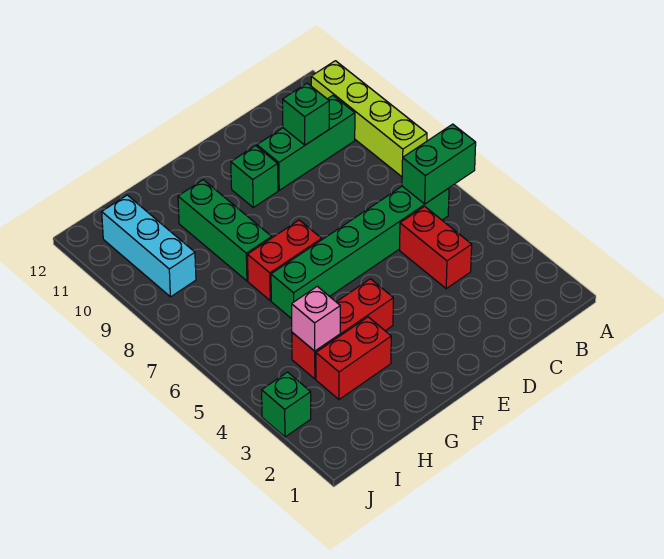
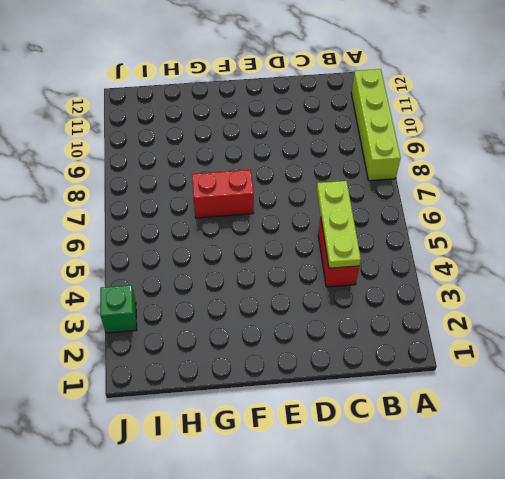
lime plate C4:C6 level 2 -> none
none -> green brick B6:G6 level 1
none -> green brick B10:D10 level 1
none -> green brick E10 level 1

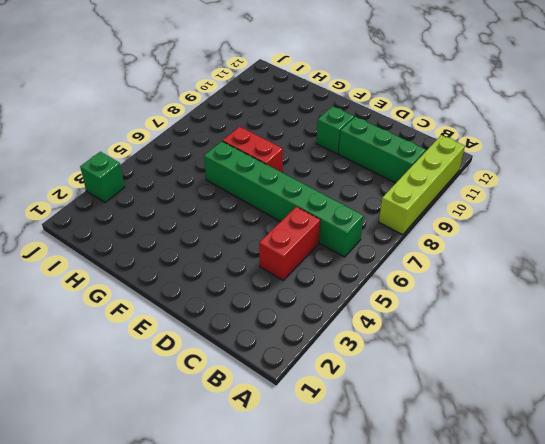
none -> red brick F4:H4 level 1
none -> red brick G3:H3 level 1
none -> green brick G8:G10 level 1

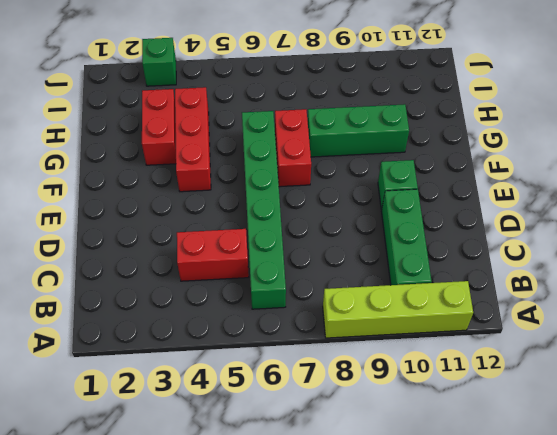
none -> cyan brick I9:I11 level 1
none -> green brick A6:B6 level 2
none -> green brick C10 level 2

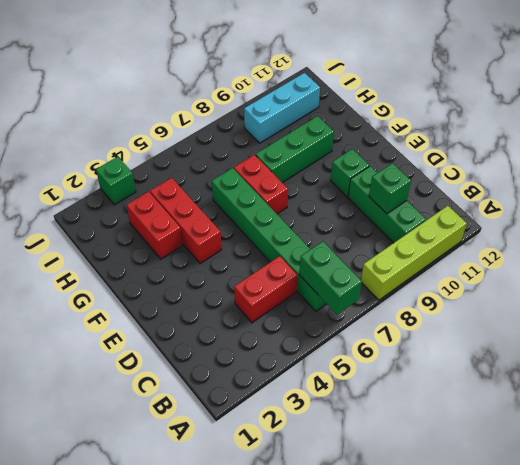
none -> pink brick H4 level 2

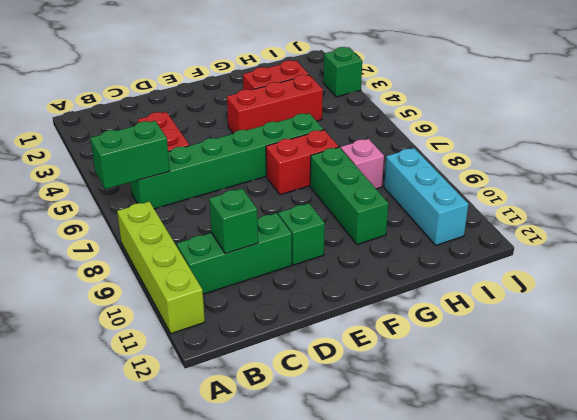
pink brick H8 level 1 -> pink brick H4 level 2

